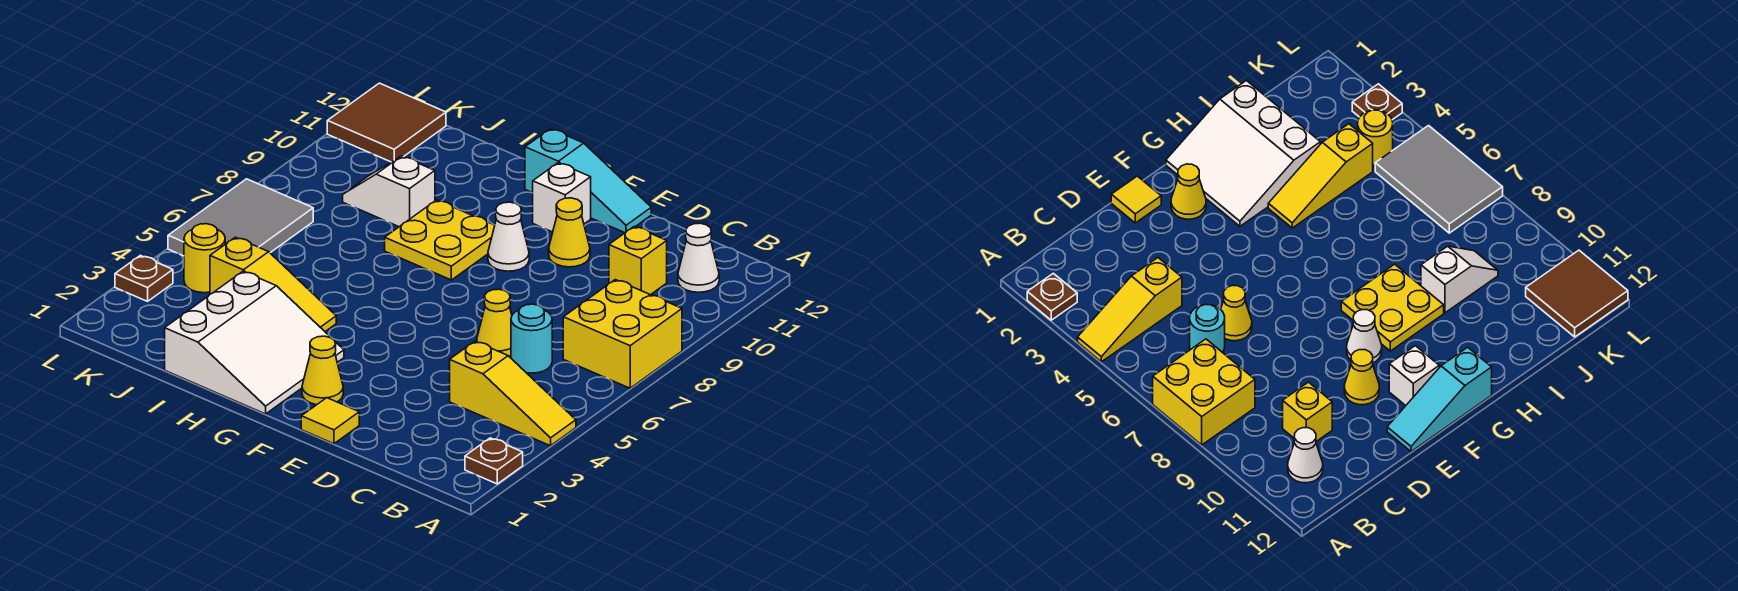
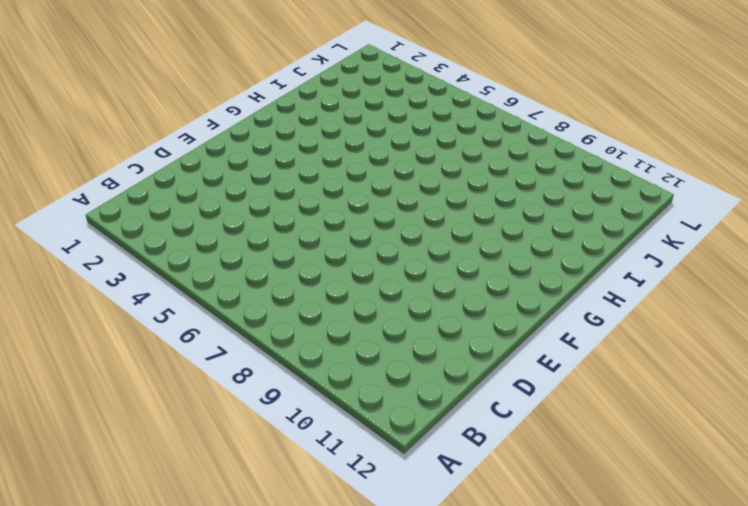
none -> brown plate A2 level 1
none -> yellow slope A4:C4 level 1 top C
none -> yellow brick A7:B8 level 1

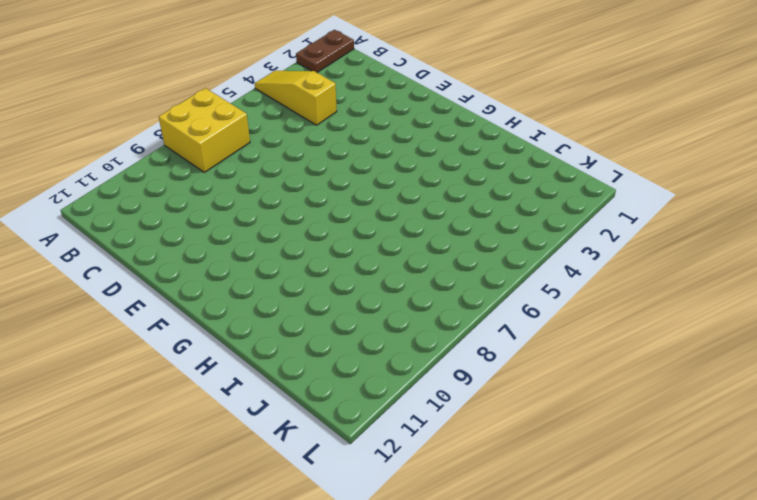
brown plate A1:A2 level 1 -> brown plate A2 level 1
none -> white cone B11 level 1
none -> cyan round brick C6 level 1
none -> yellow brick C10 level 1

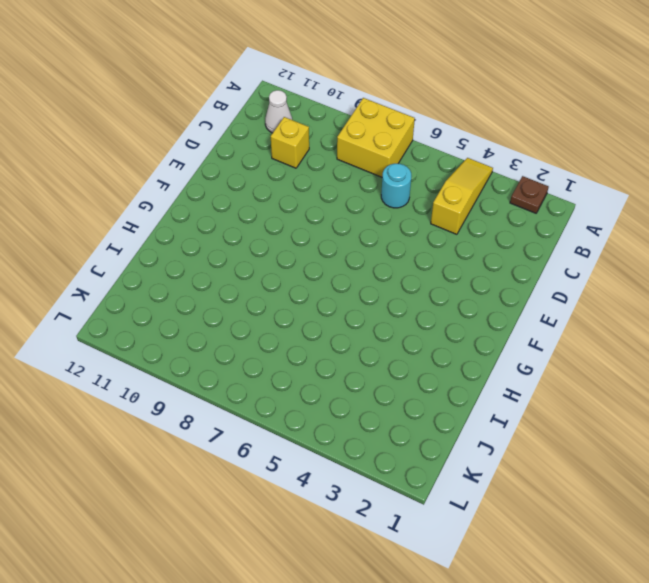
none -> yellow cone D6 level 1
none -> yellow tile E1 level 1
none -> yellow cone E10 level 1

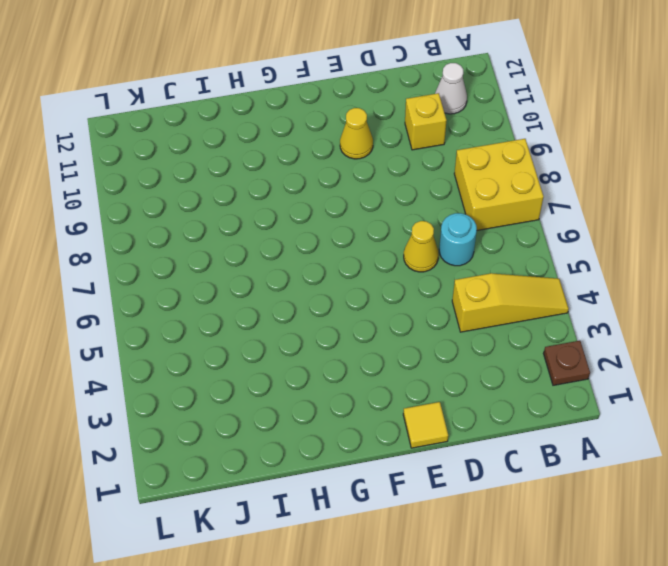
none -> cyan slope E12:G12 level 1 top G
none -> yellow cone F2 level 1
none -> white cone F9 level 1

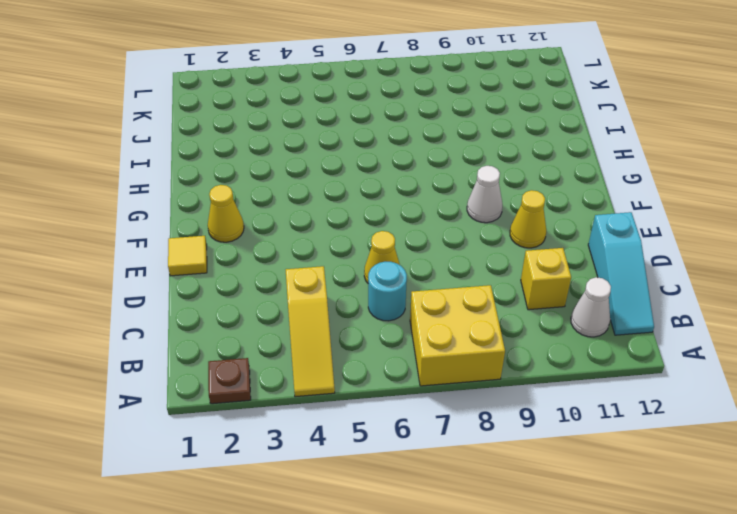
cyan slope B12:D12 level 1 top D -> cyan slope E12:G12 level 1 top G
none -> white brick F11 level 1
none -> white slope G1:I3 level 1 top I
none -> yellow plate G8:H9 level 1

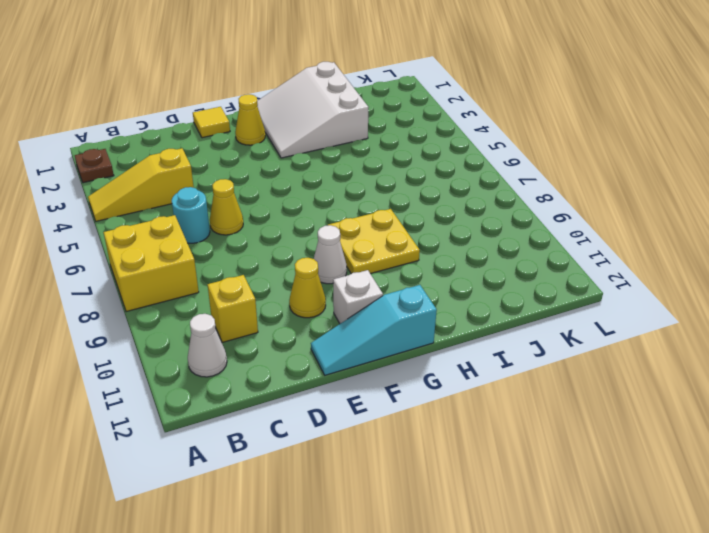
none -> yellow slope H4:J4 level 1 top J
none -> white slope I9:J9 level 1 top I
none -> yellow round brick K4 level 1

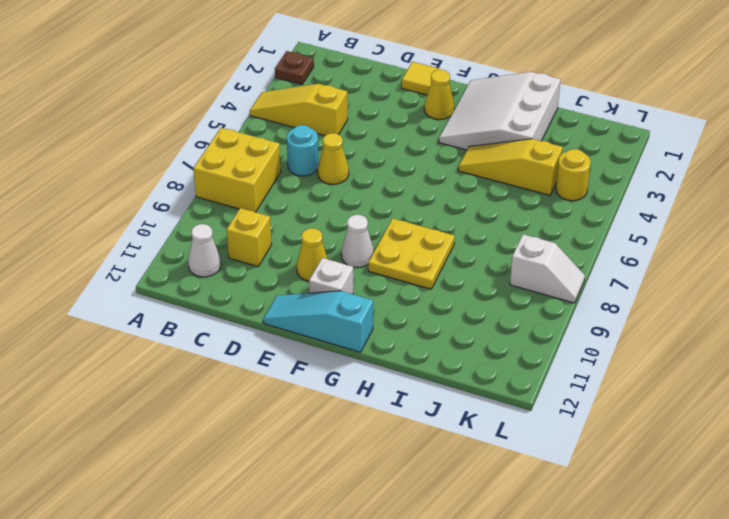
white slope K8:L8 level 1 top K -> white slope I9:J9 level 1 top I
none -> grey tile K5:L7 level 1
none -> brown tile K11:L12 level 1
none -> brown plate L3 level 1

